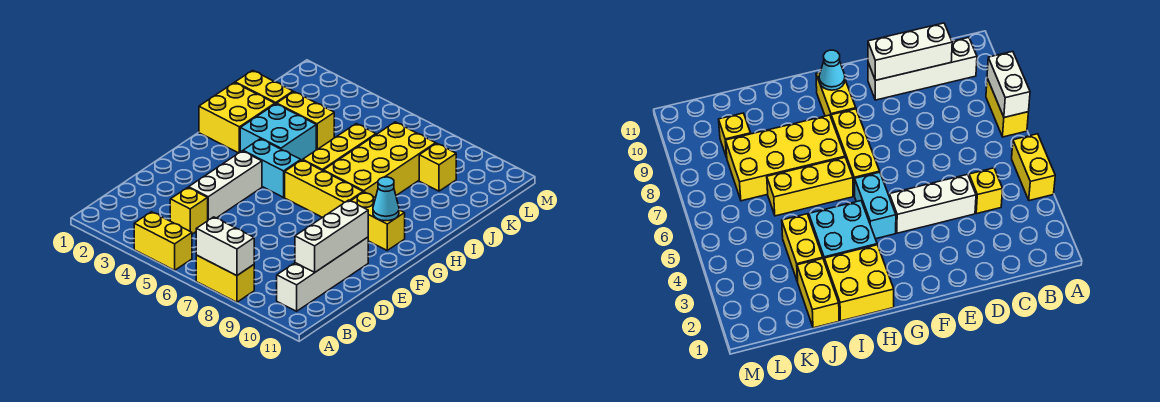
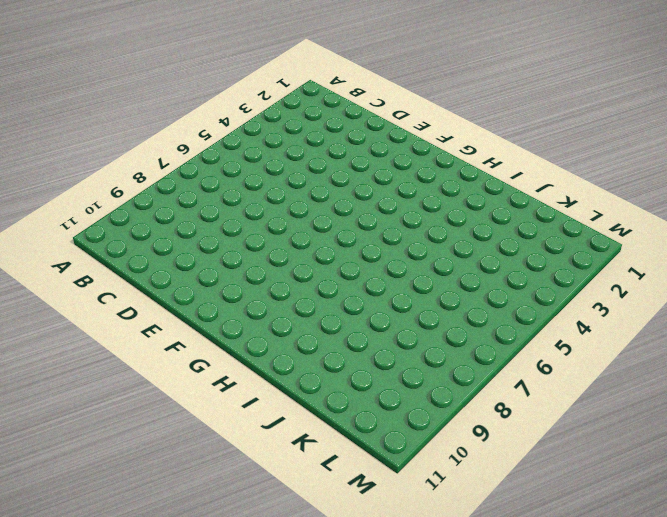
none -> yellow brick A4:A5 level 1
none -> yellow brick A7:A8 level 1
none -> white brick B10:E10 level 1

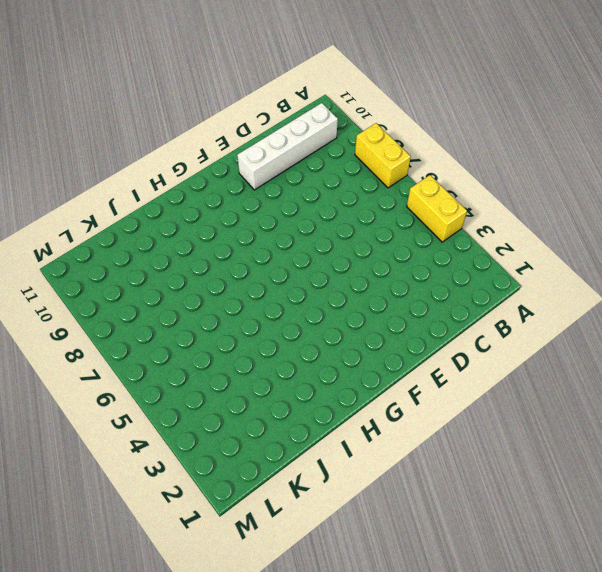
none -> yellow brick C4 level 1
none -> white brick D4:F4 level 1
none -> cyan brick G4:G5 level 1

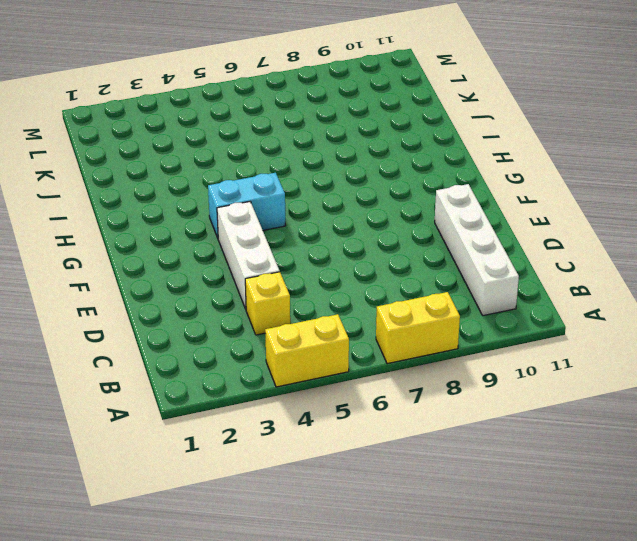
none -> yellow brick G6:G8 level 1
none -> yellow brick G9:G10 level 1
none -> yellow brick H1:I2 level 1

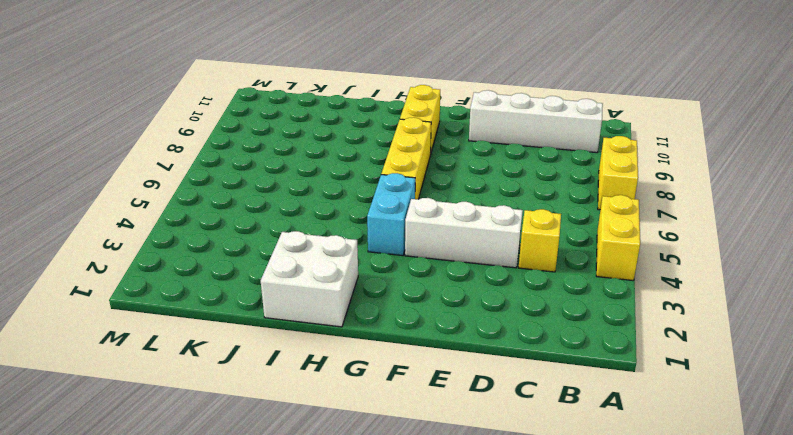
white brick H1:I2 level 1 -> yellow brick H1:I2 level 1
none -> cyan brick H3:I4 level 1
none -> yellow brick H6:J6 level 1
none -> yellow brick H7:K8 level 1

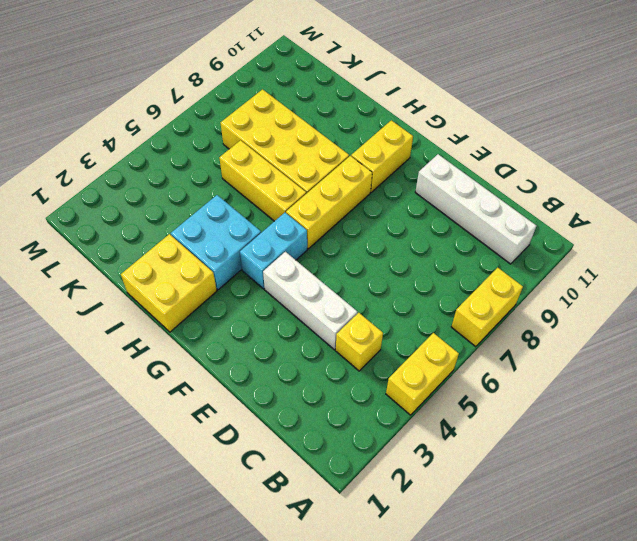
none -> yellow brick J1:J2 level 1
none -> yellow brick J3:J4 level 1
none -> yellow brick K9 level 1

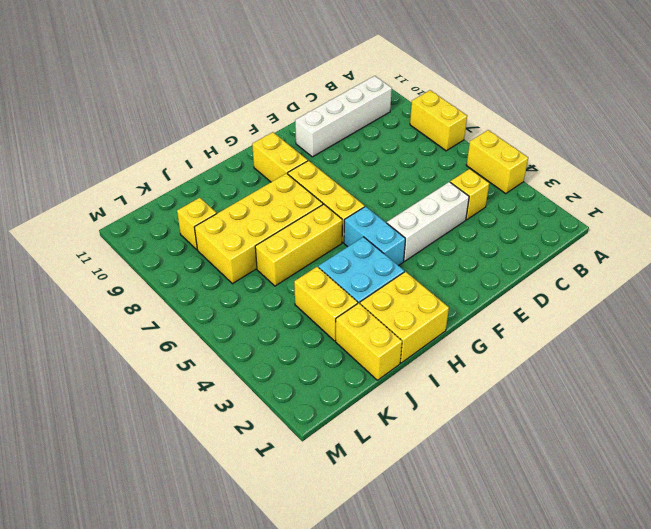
none -> white brick A7:A8 level 2
none -> white brick C10:E10 level 2
none -> cyan cone G10 level 2

